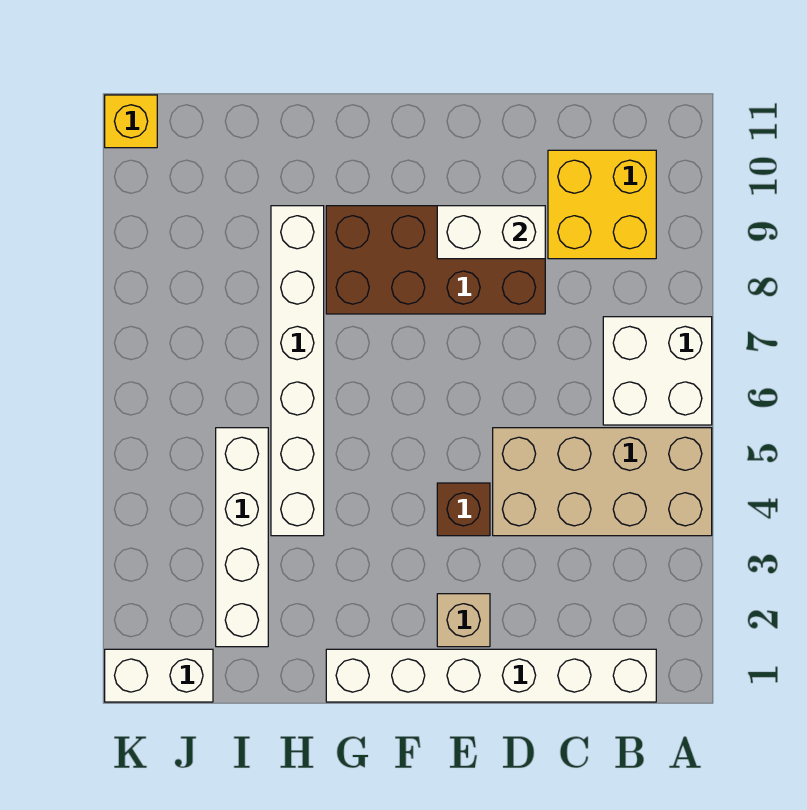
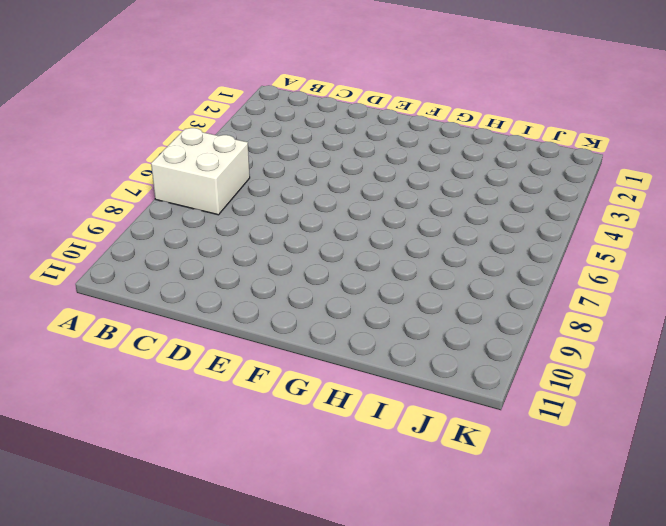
none -> tan brick A4:D5 level 1
none -> white brick B1:G1 level 1
none -> yellow brick B9:C10 level 1

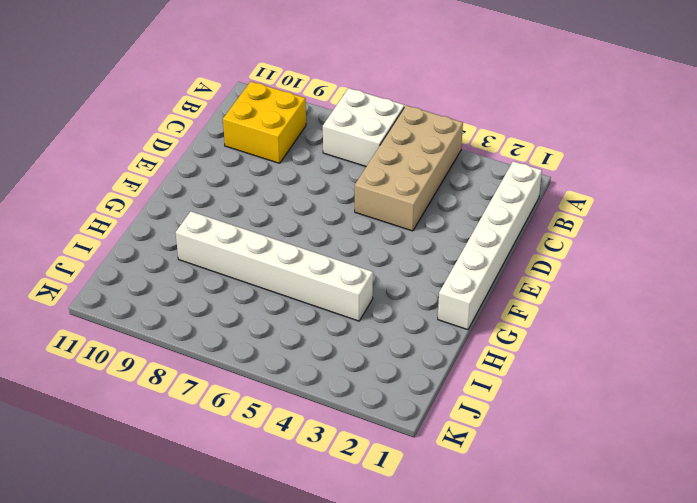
none -> brown brick D8:G9 level 1
none -> tan brick E2 level 1
none -> brown brick E4 level 1

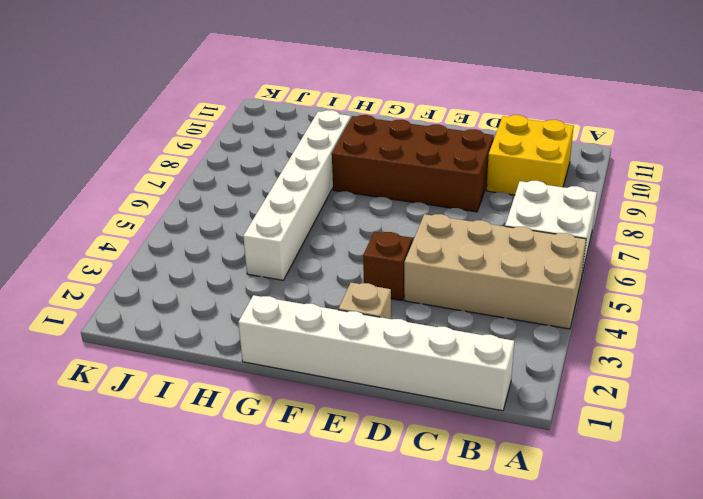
none -> white brick I2:I5 level 1
none -> white brick J1:K1 level 1
none -> yellow brick K11 level 1

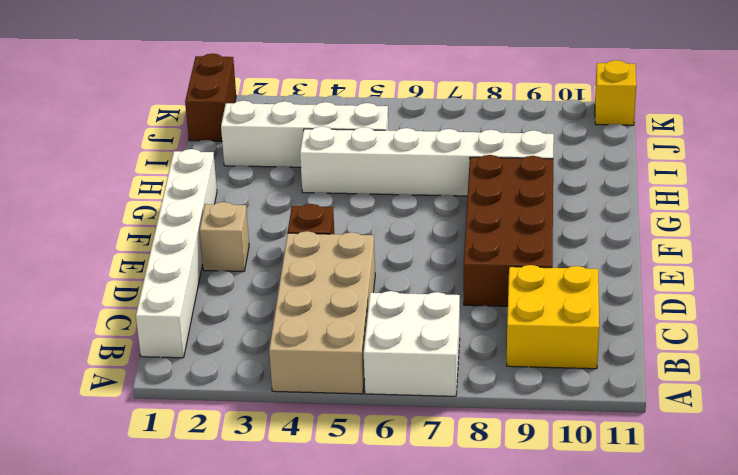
brown brick J1:K1 level 1 -> white brick J1:K1 level 1
none -> white brick D9:E9 level 2

